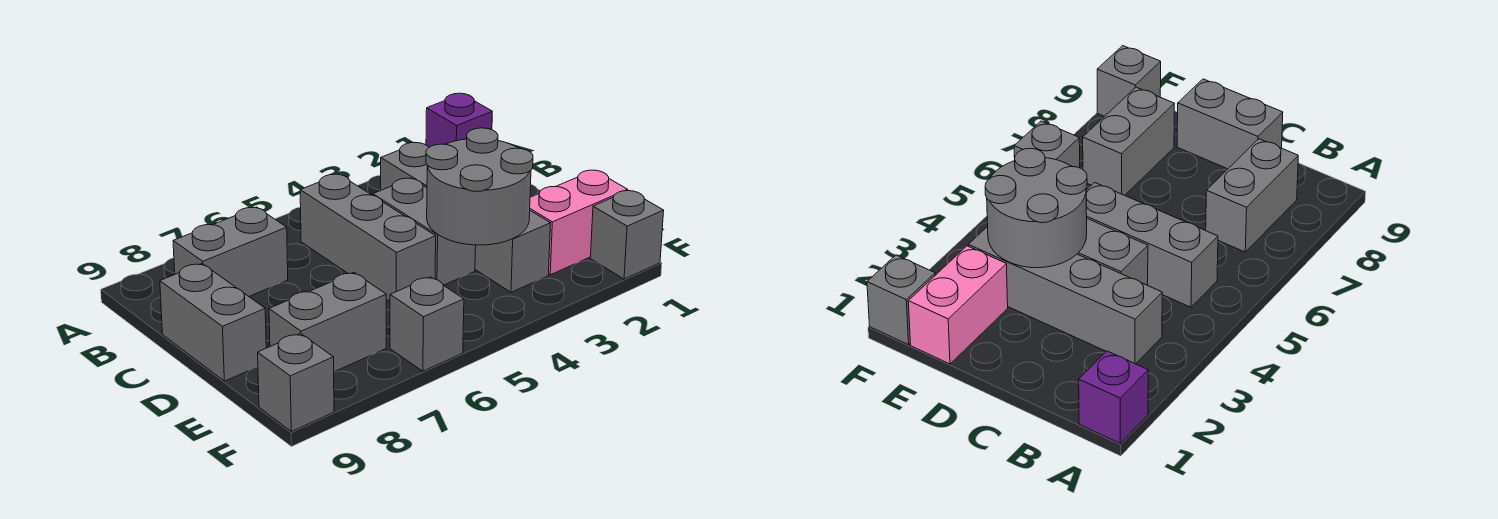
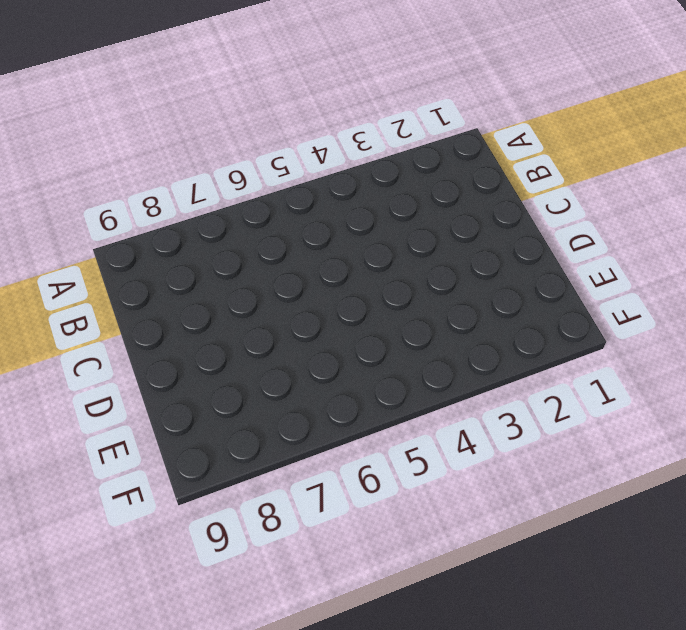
none -> purple brick A1 level 1
none -> grey brick B3:E3 level 1
none -> grey brick B5:D5 level 1

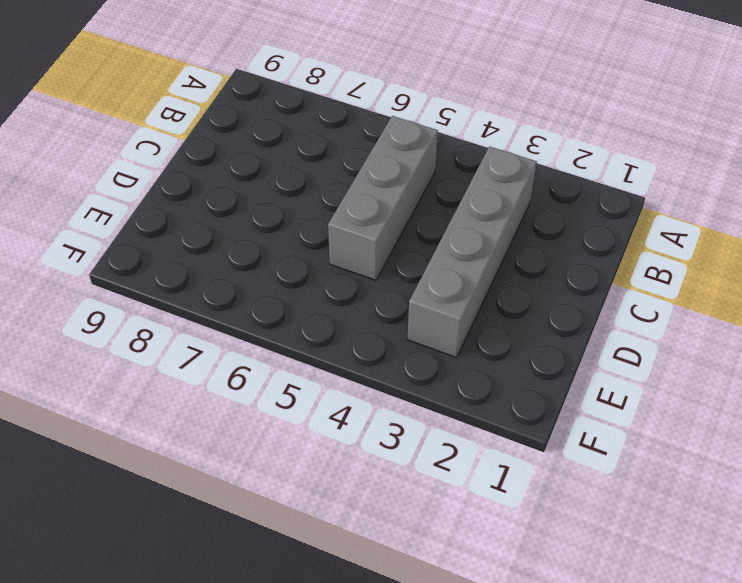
none -> purple brick A1 level 1
none -> grey brick B7:B8 level 1
none -> grey brick C4:D4 level 1

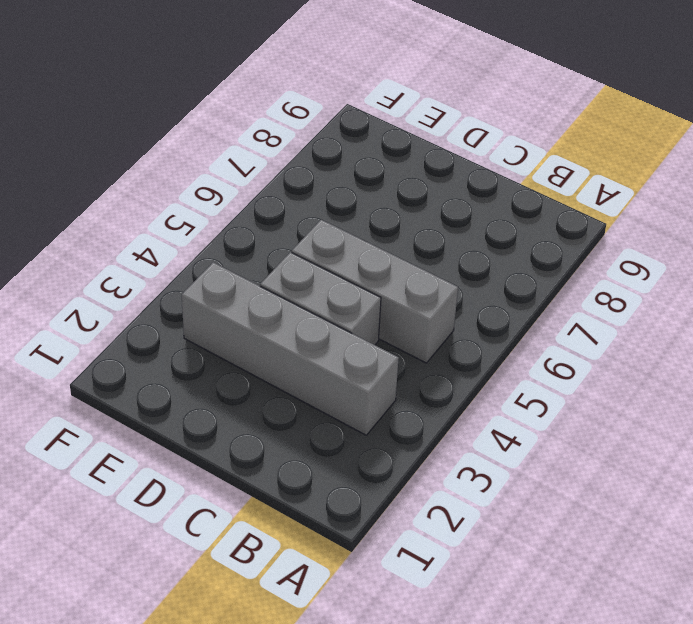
none -> purple brick A1 level 1
none -> grey brick B7:B8 level 1
none -> grey brick C9:D9 level 1

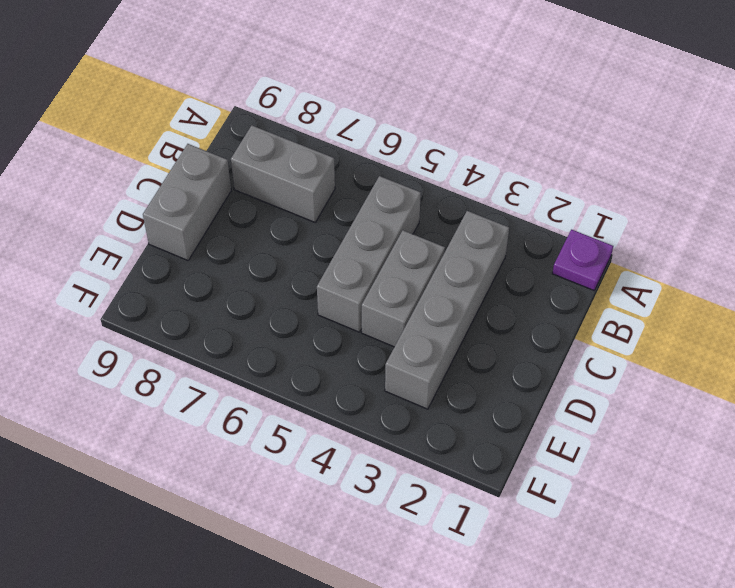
purple plate A1 level 1 -> purple brick A1 level 1
none -> pink brick E1:E2 level 1
none -> grey brick E7:E8 level 1
none -> grey brick F1 level 1

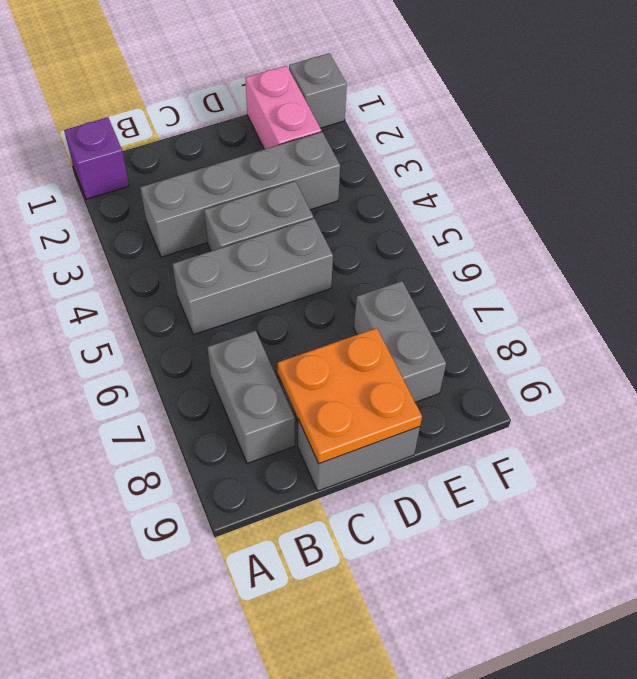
orange plate C8:D9 level 2 -> none
none -> grey brick F6 level 1
none -> grey brick F9 level 1
none -> grey round brick D3:E4 level 2

